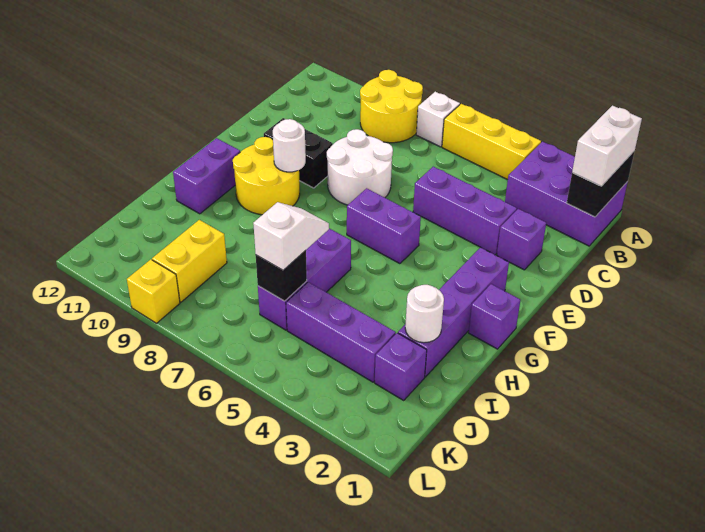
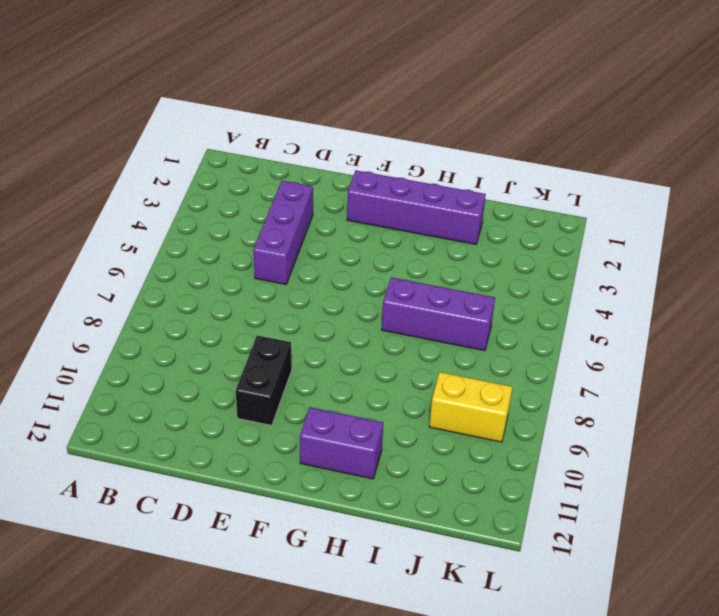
none -> purple brick A1:B3 level 1
none -> yellow brick A4:A6 level 1
none -> white brick A7 level 1

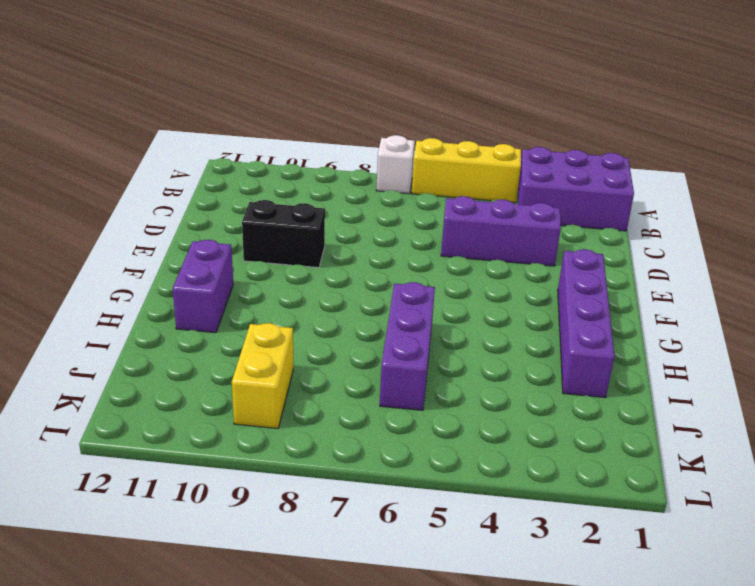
none -> yellow round brick A8:B9 level 1
none -> purple brick D2 level 1
none -> white round brick D7:E8 level 1

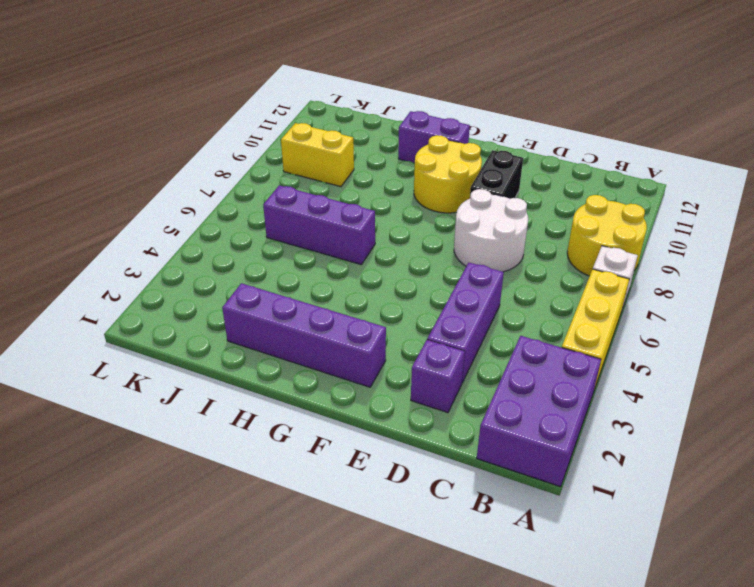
none -> purple brick F5:F6 level 1
none -> purple brick G1 level 1
none -> purple brick J2 level 1

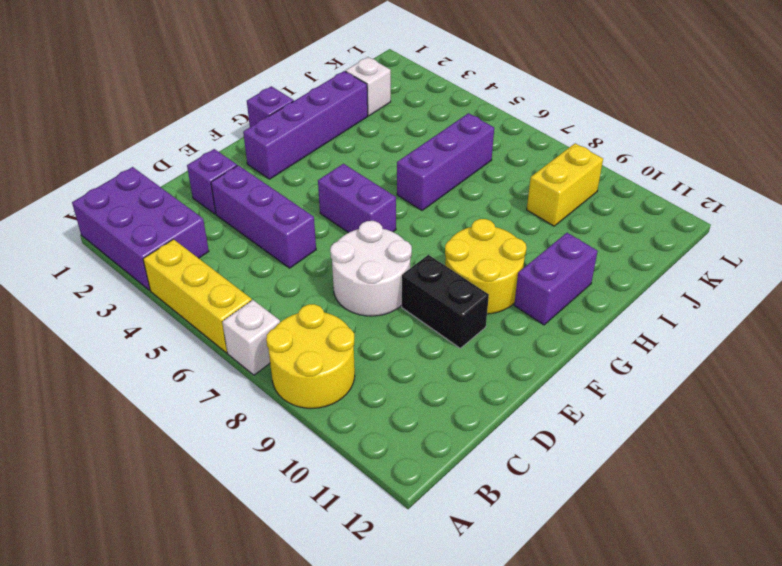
white brick J2 level 1 -> purple brick J2 level 1
none -> purple brick J3:J5 level 1
none -> yellow brick L9 level 1
none -> black brick A1:B1 level 2

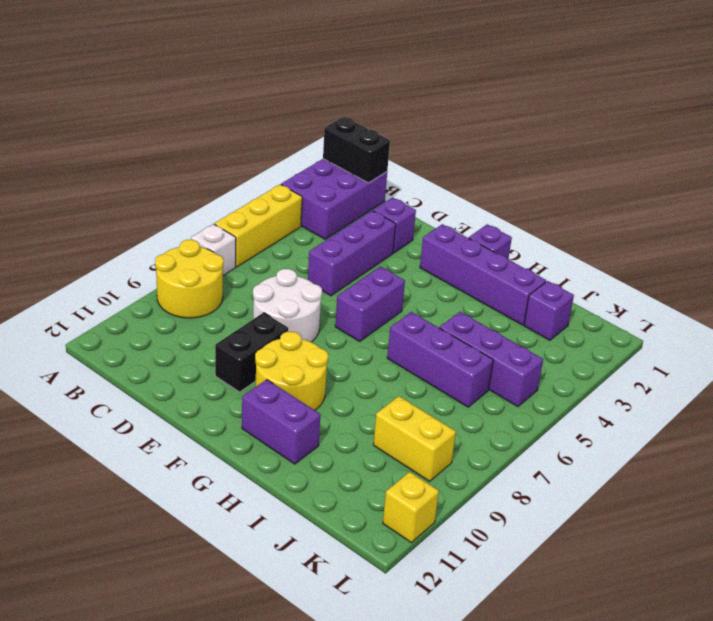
purple brick I5:K5 level 1 -> purple brick J3:J5 level 1
yellow brick L11 level 1 -> yellow brick L9 level 1
none -> white round brick F9 level 2
none -> white round brick I2 level 2
none -> black brick J6 level 2

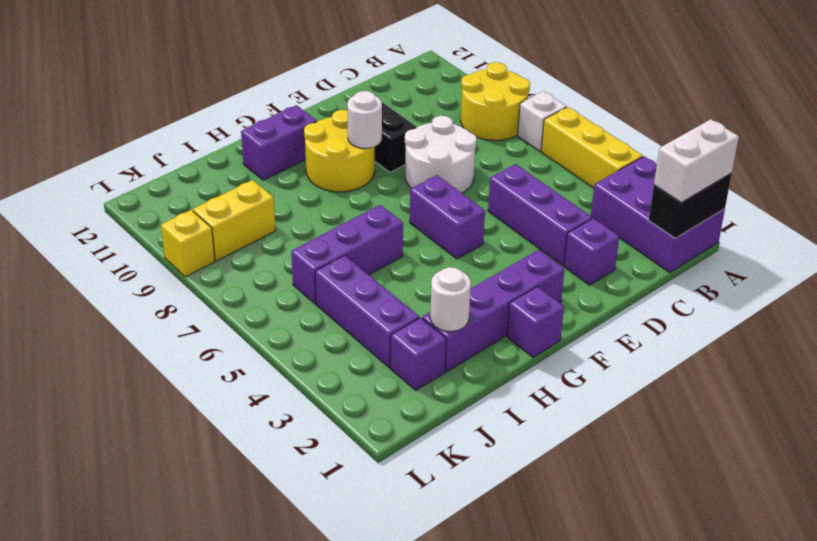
none -> black brick J6 level 2
none -> white slope I6:J6 level 3 top J

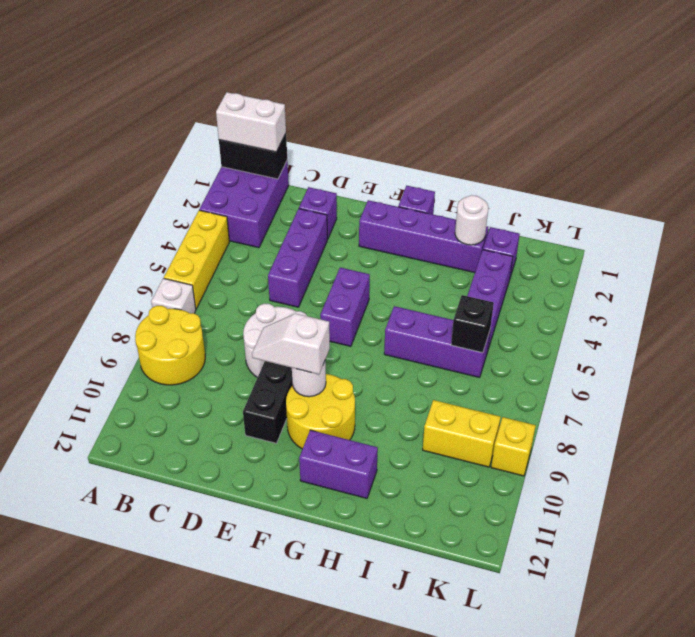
white slope E9:F9 level 3 top F -> white slope I6:J6 level 3 top J

